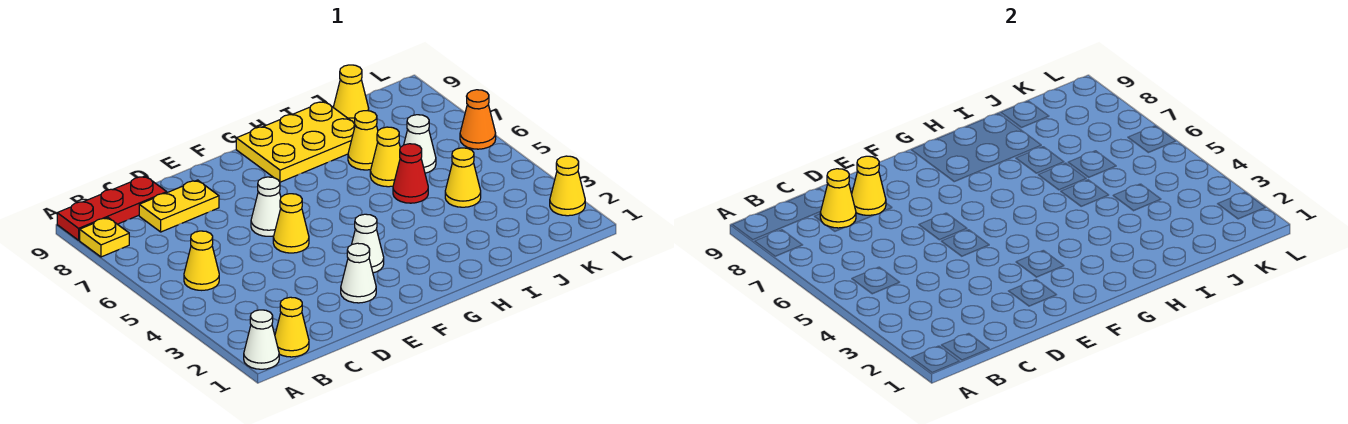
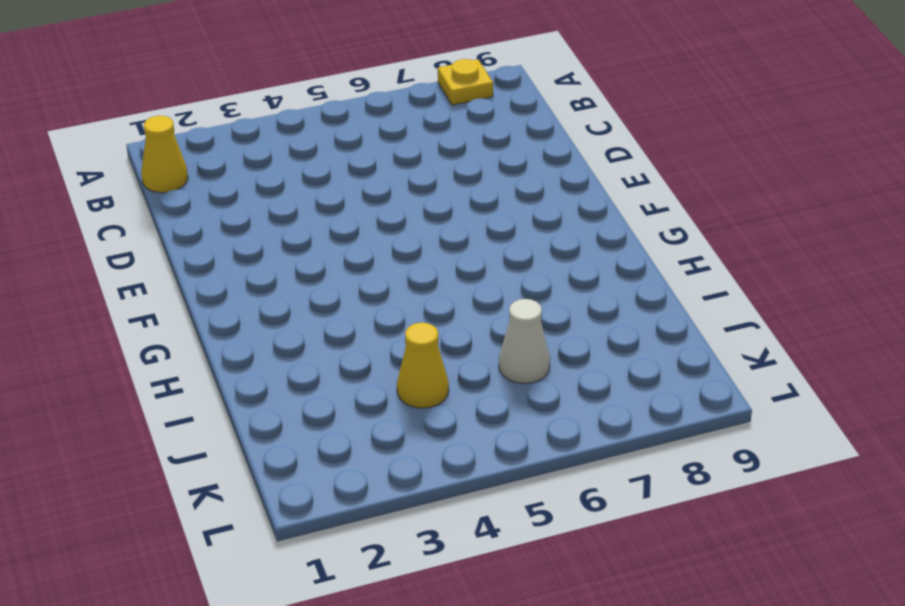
none -> white cone A1 level 1
none -> red plate A9:C9 level 1
none -> yellow cone B5 level 1

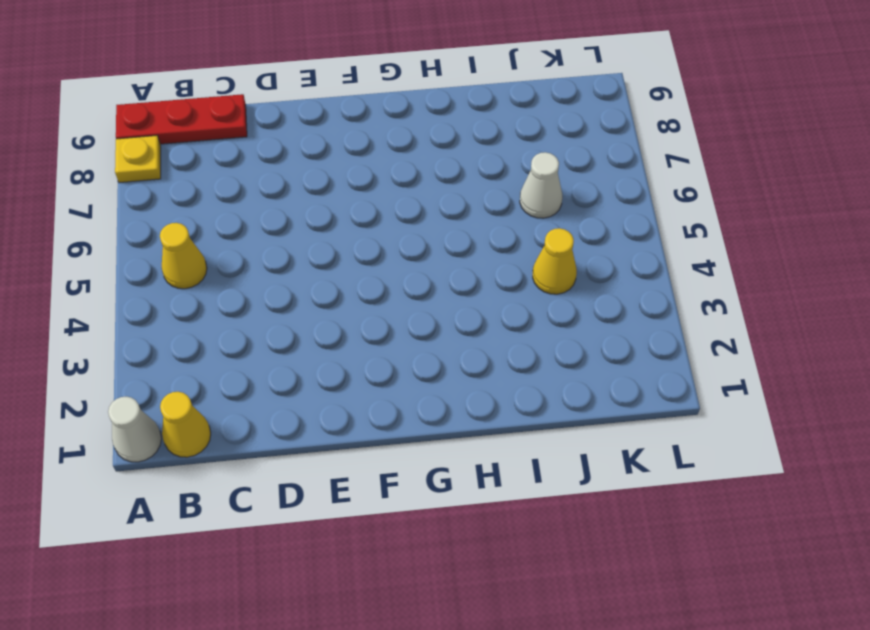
none -> yellow plate C8:D8 level 1
none -> white cone E2 level 1
none -> yellow cone E5 level 1

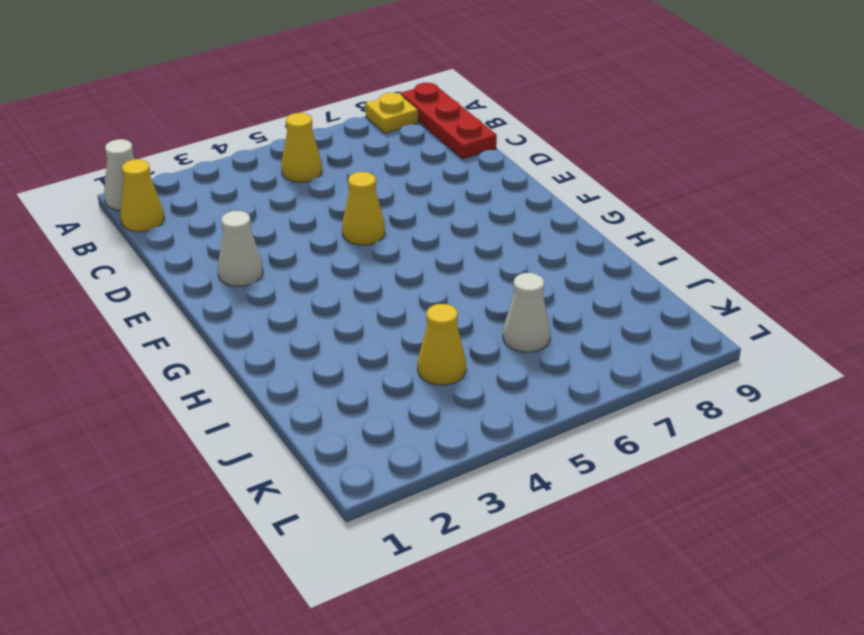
none -> yellow plate C8:D8 level 1
none -> white cone E6 level 1
none -> white cone F3 level 1

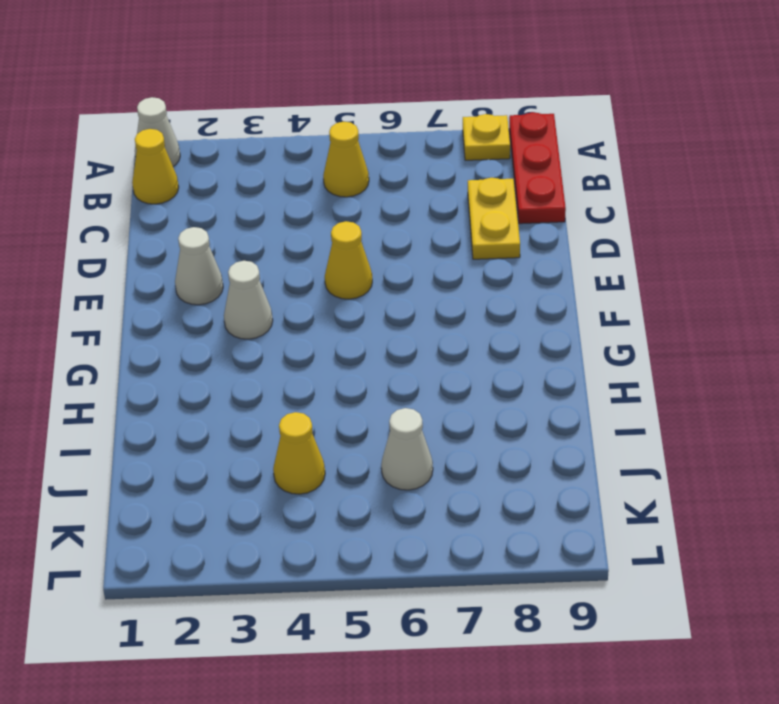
none -> white cone E6 level 1
none -> yellow plate G8:I9 level 1
none -> red cone I5 level 1

